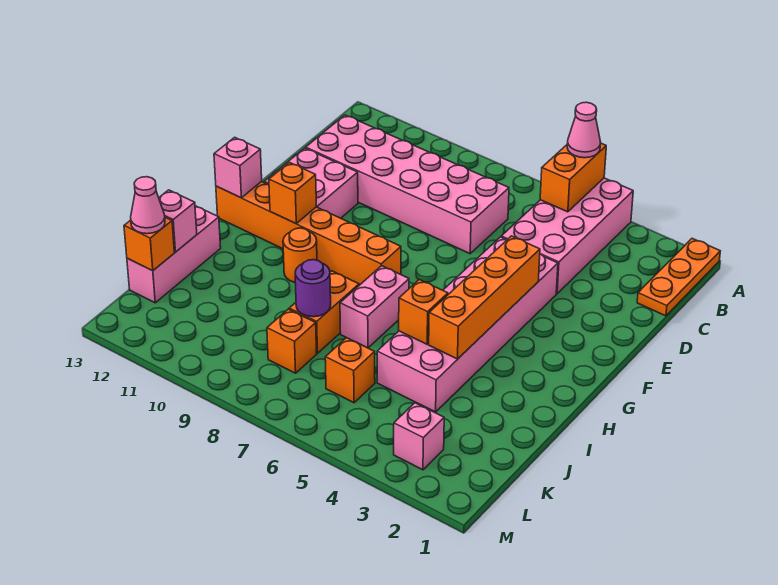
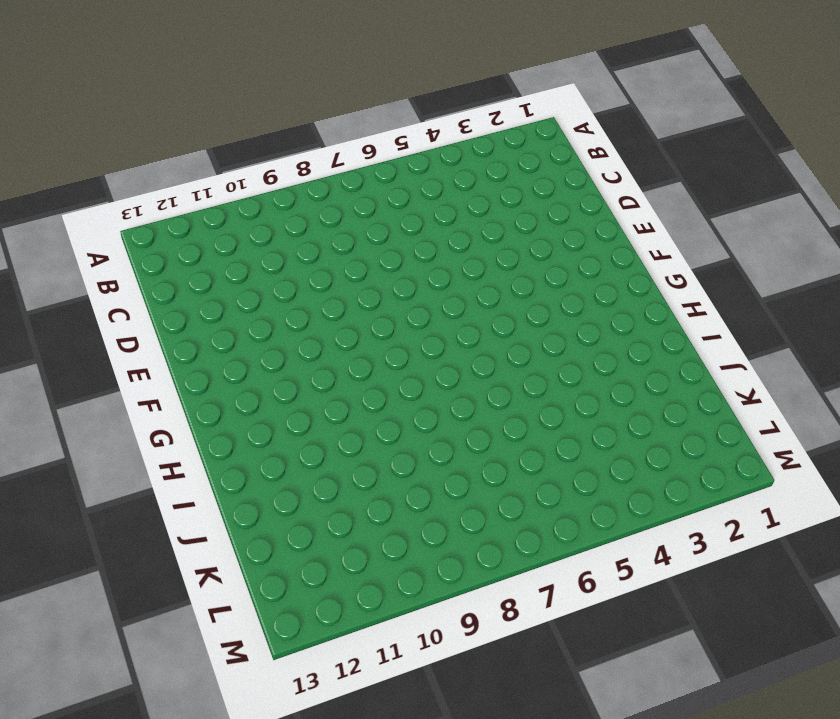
none -> orange plate A1:C1 level 1
none -> pink brick A4:D5 level 1
none -> pink brick C7:D12 level 1

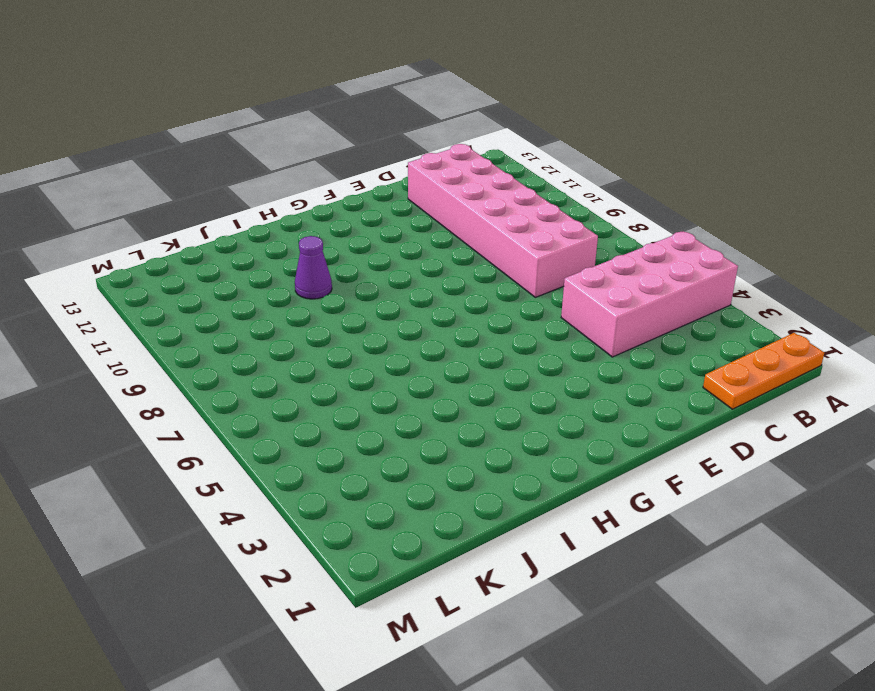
purple cone I10 level 1 -> none
none -> pink brick E4:J5 level 1
none -> pink brick E11:F12 level 1
none -> orange brick G8:G13 level 1

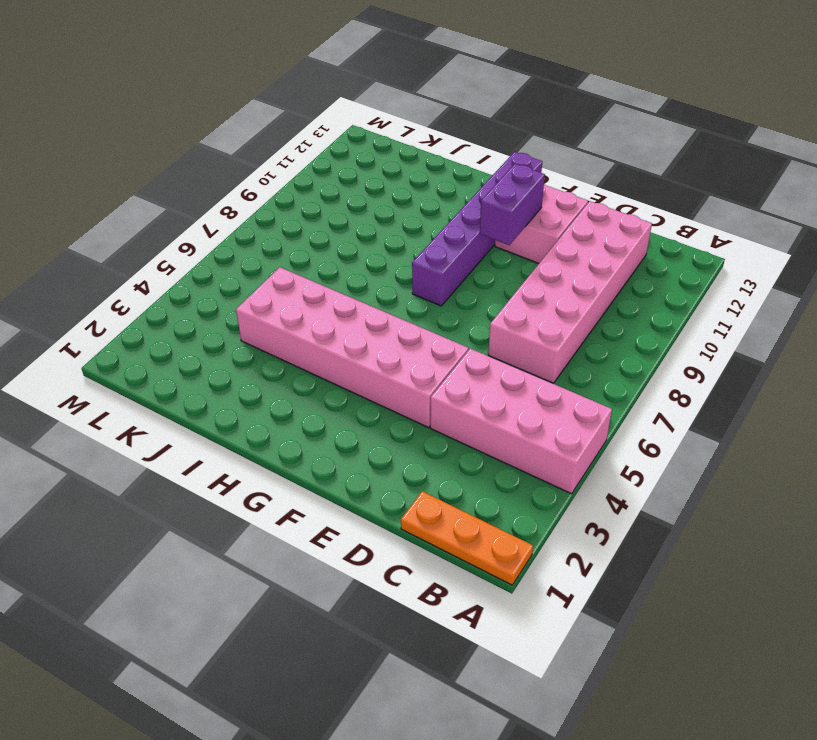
purple brick F10:F11 level 2 -> none
purple brick G8:G13 level 1 -> orange brick G8:G13 level 1
none -> pink brick H7:I7 level 1
none -> orange round brick H10 level 1
none -> orange brick I8:J8 level 1

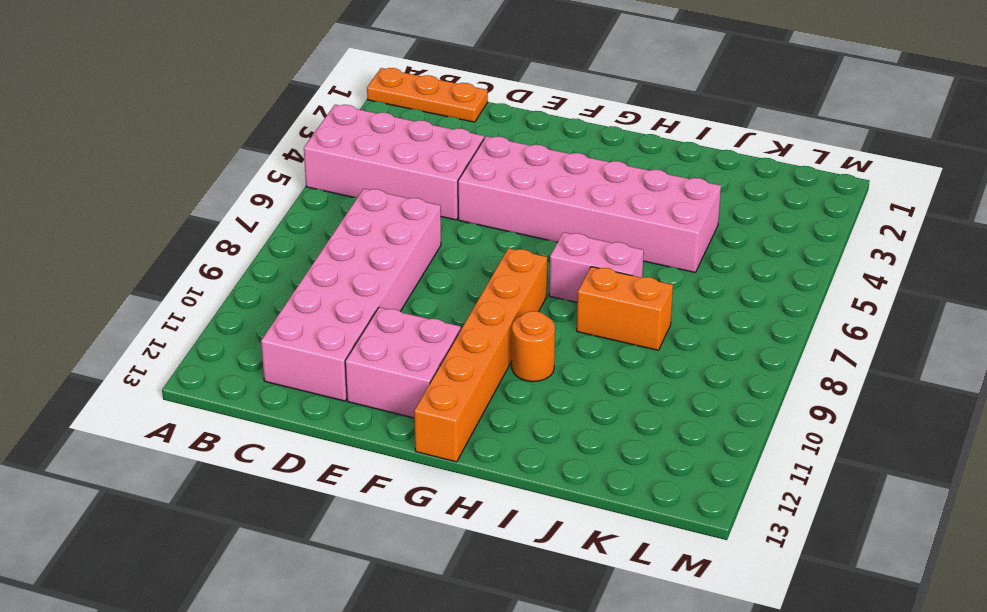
none -> pink brick I13:K13 level 1
none -> orange brick K6 level 1
none -> orange brick K8 level 1

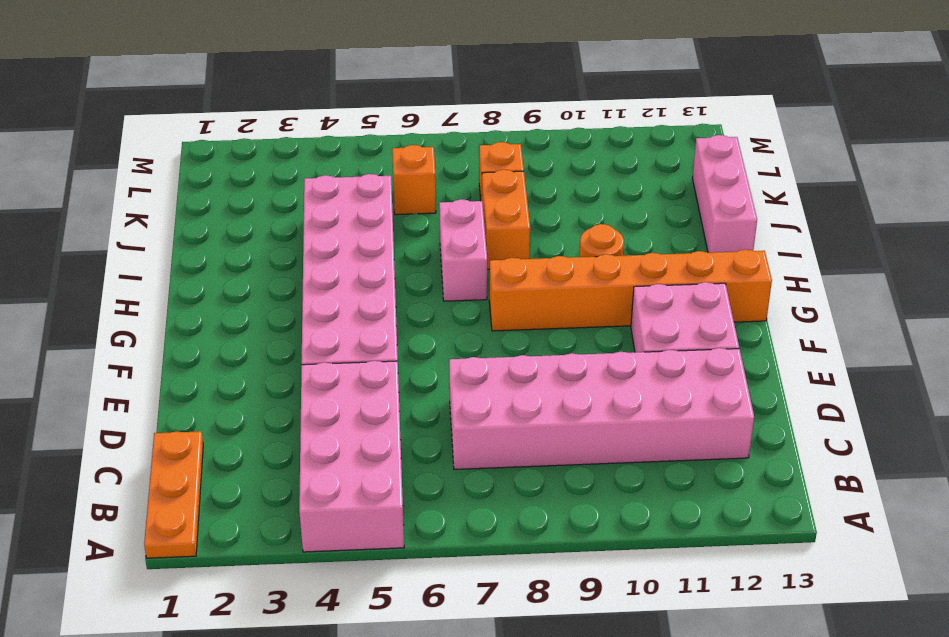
none -> pink brick L3 level 1
none -> orange brick A5:B5 level 2
none -> orange brick F4:I4 level 2

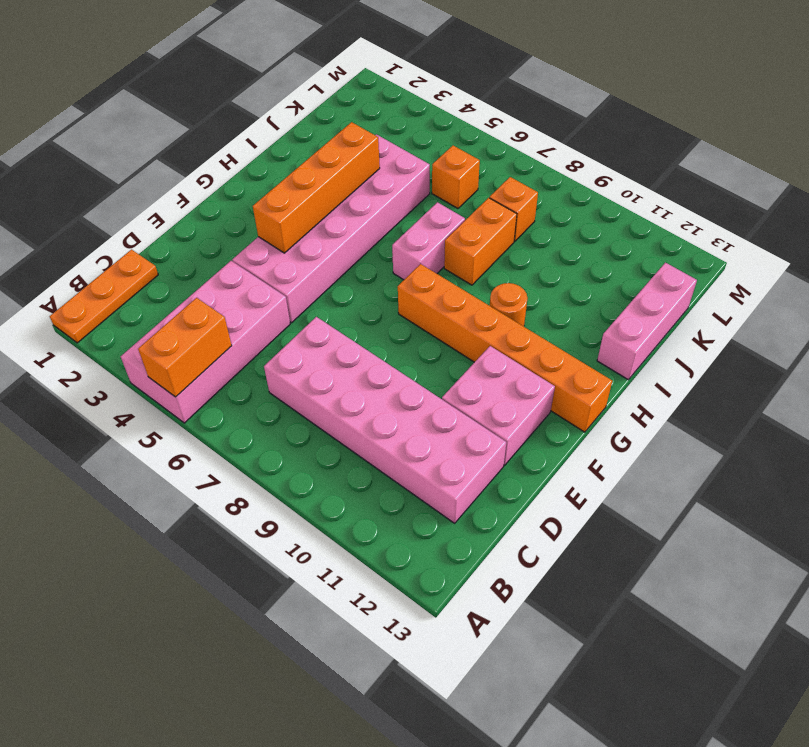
none -> pink brick L3 level 1
none -> orange brick G11 level 2
none -> pink brick G13 level 2

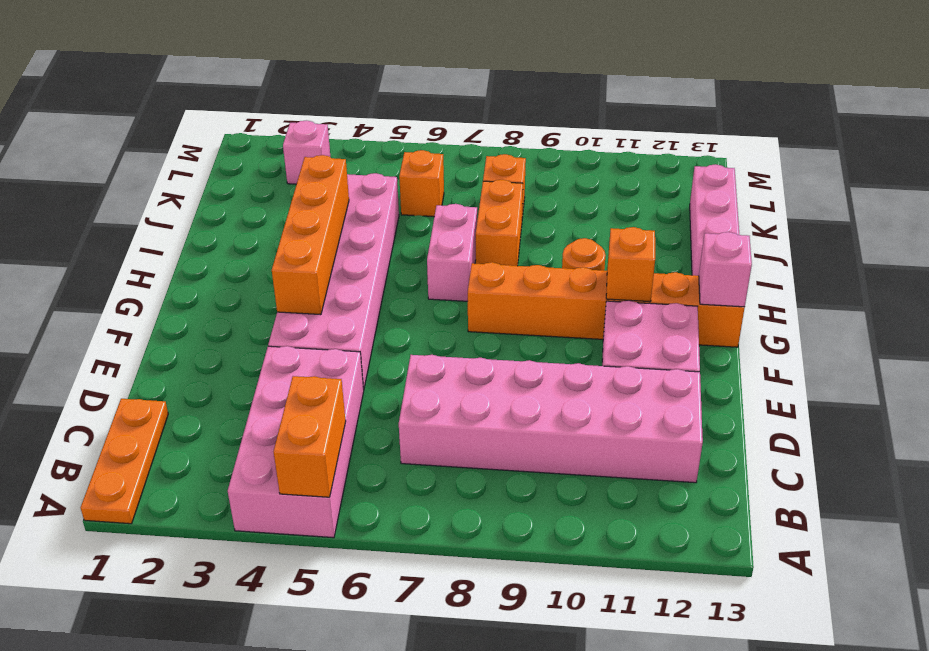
none -> orange brick I5 level 2
none -> purple round brick J8 level 2
none -> pink brick J13 level 2

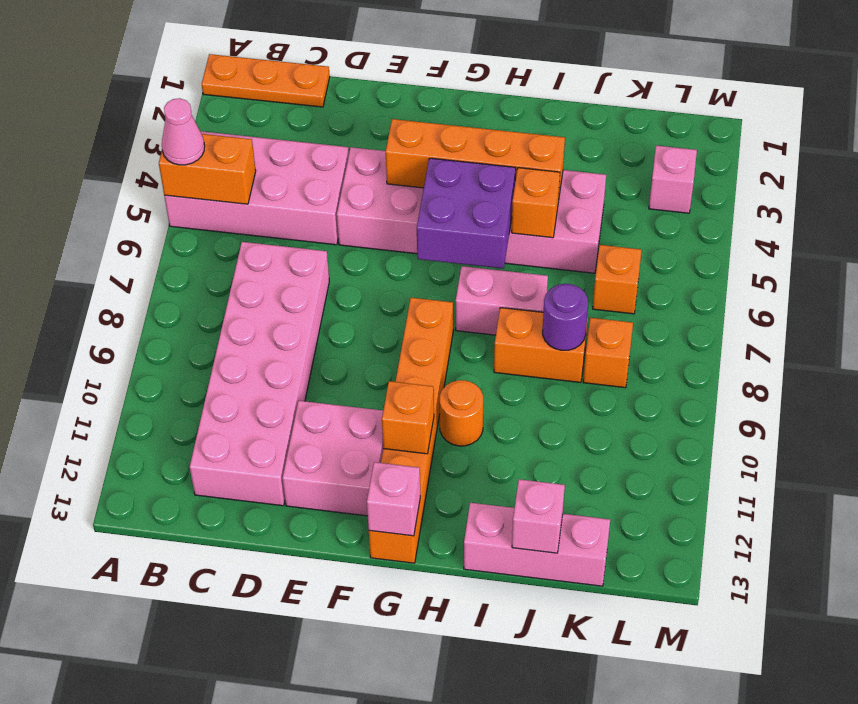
purple brick G5:H6 level 2 -> none
none -> orange brick K13 level 2
none -> pink cone K13 level 3

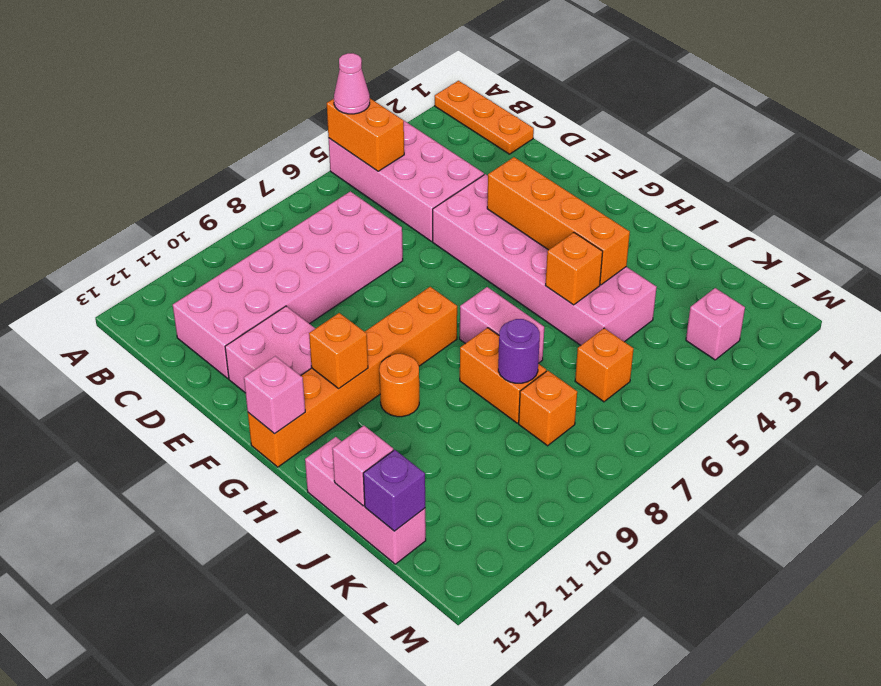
purple brick K13 level 2 -> orange brick K13 level 2
none -> pink cone K13 level 3

